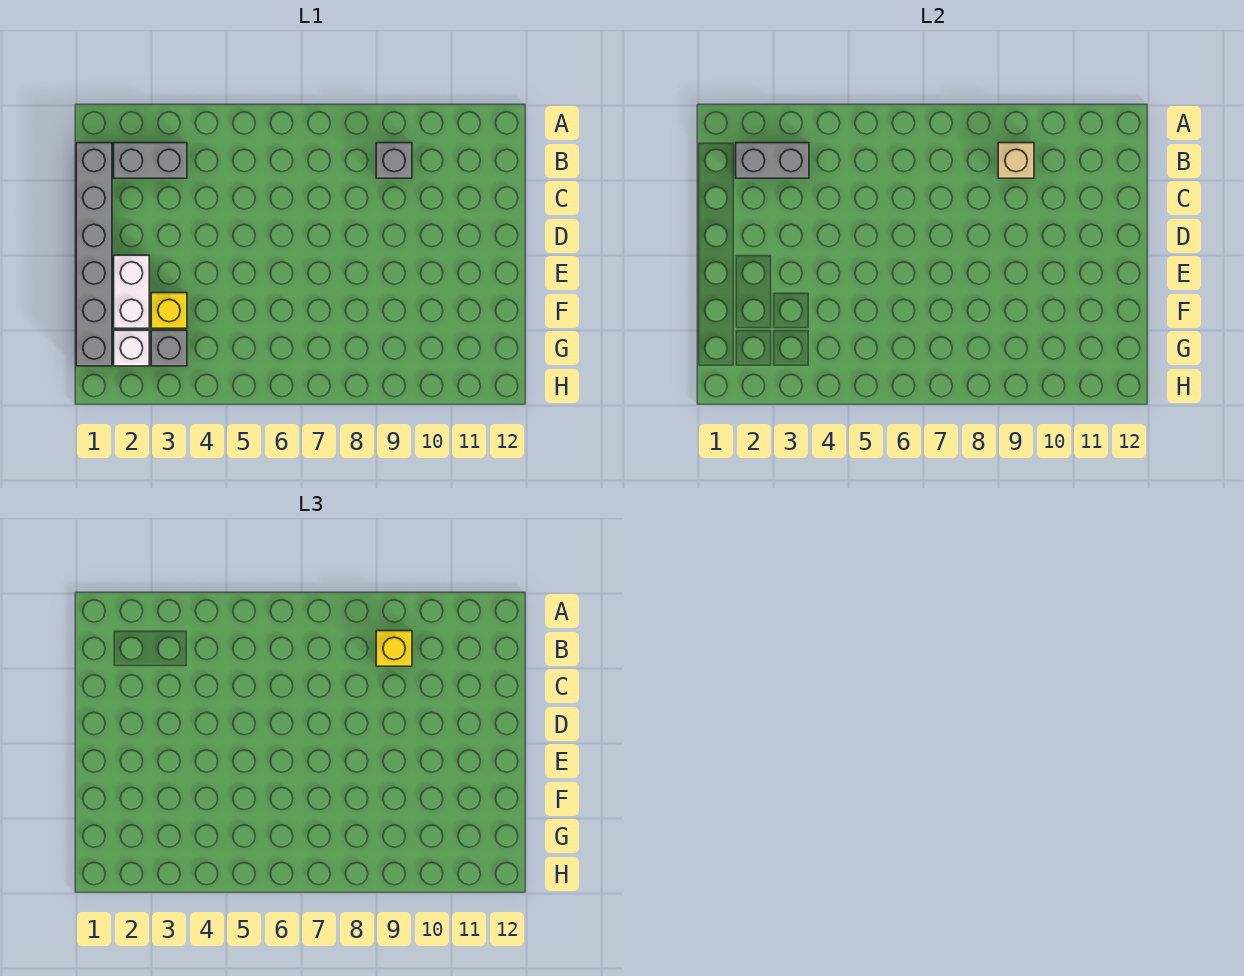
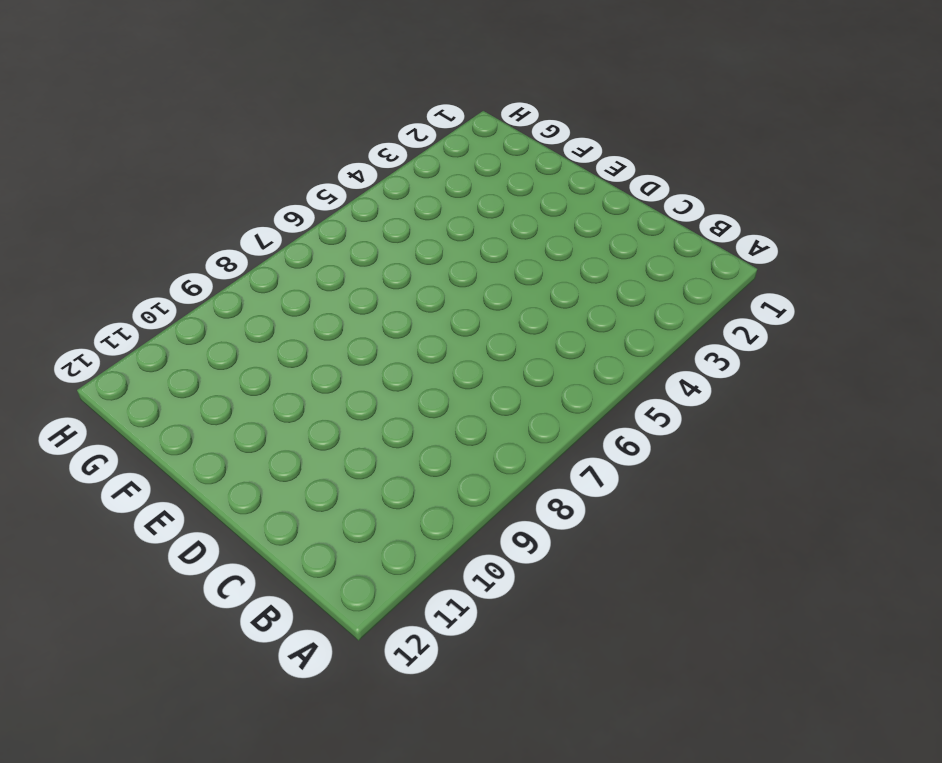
none -> grey brick B1:G1 level 1
none -> grey brick B2:B3 level 1

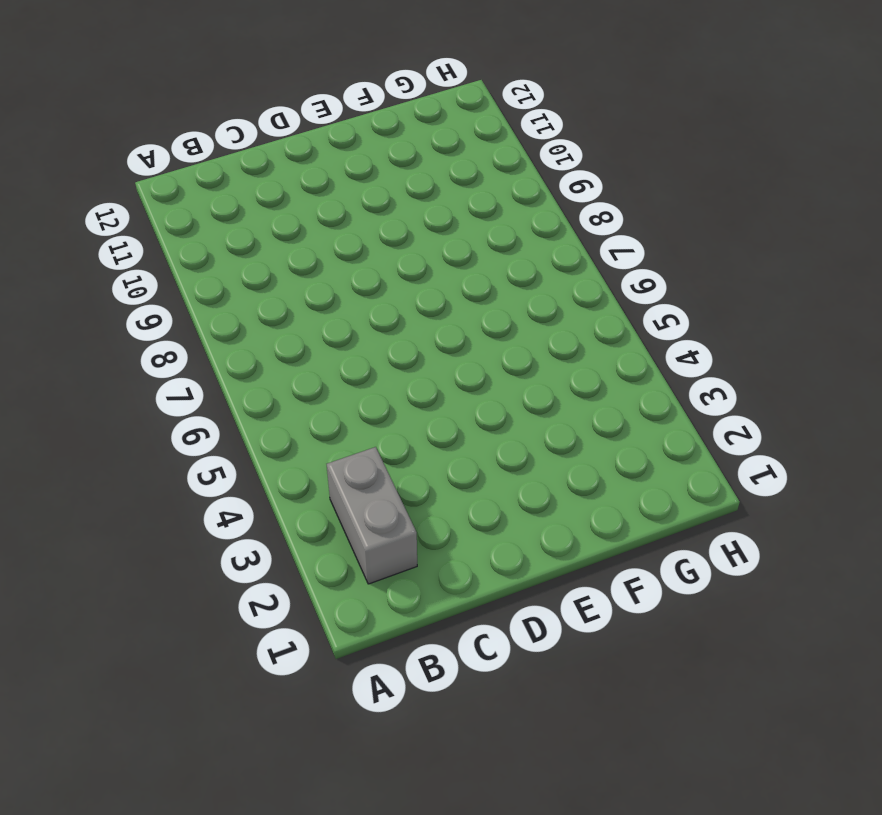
none -> grey brick B1:G1 level 1
none -> grey brick B9 level 1

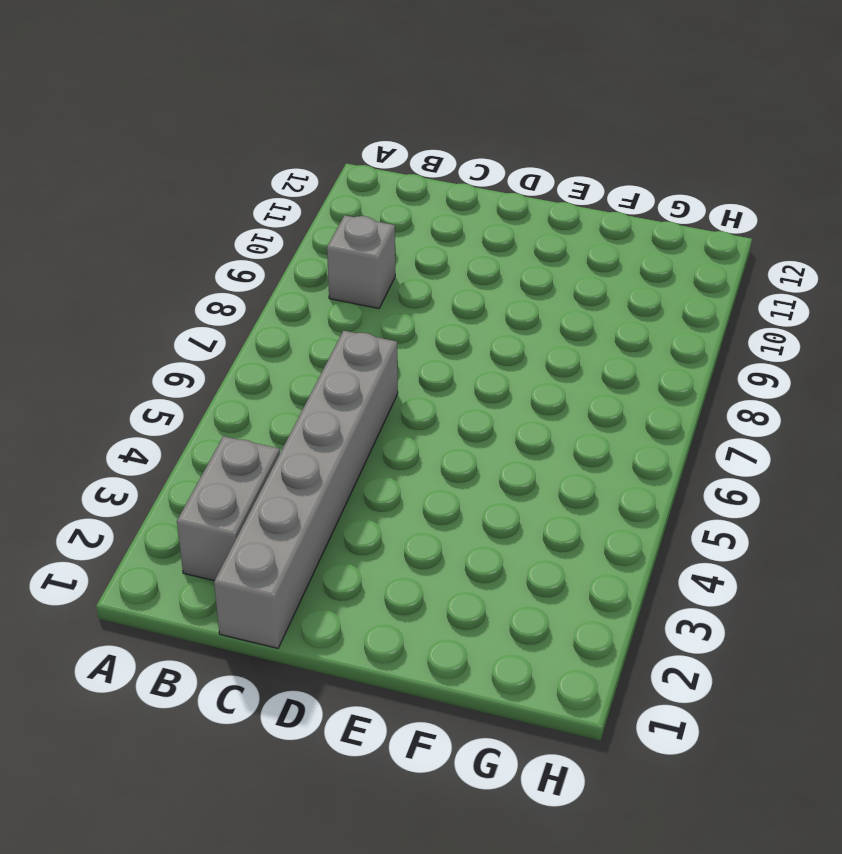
grey brick C1:C6 level 1 -> grey brick B1:G1 level 1
none -> white brick E2:F2 level 1
none -> yellow brick F3 level 1

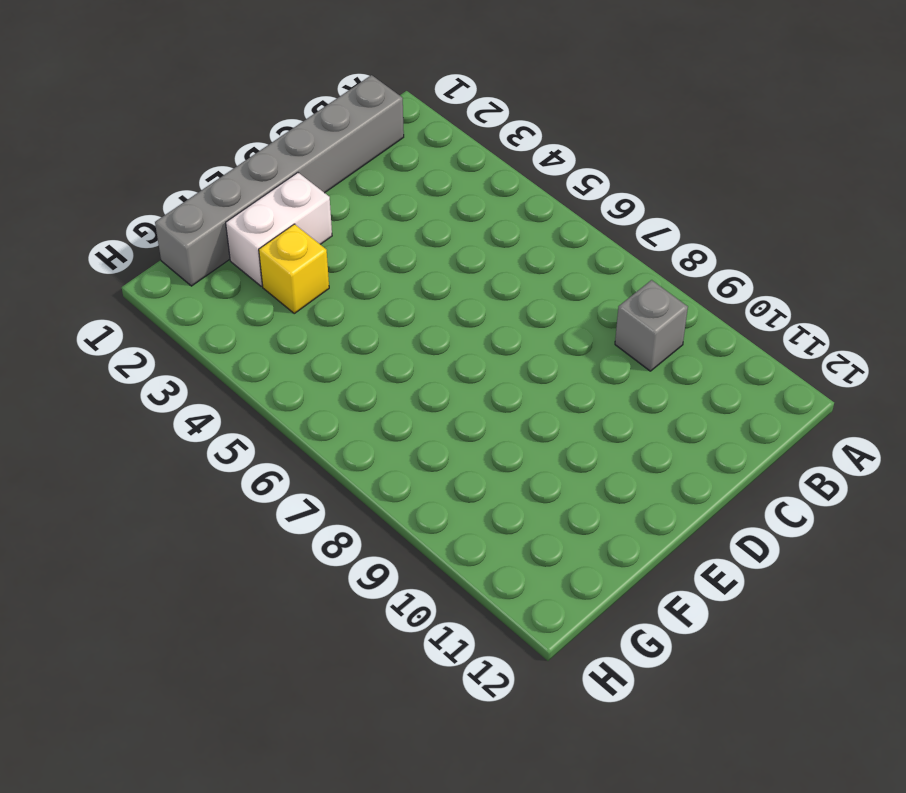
none -> grey brick B2:B3 level 1
none -> white brick G2 level 1

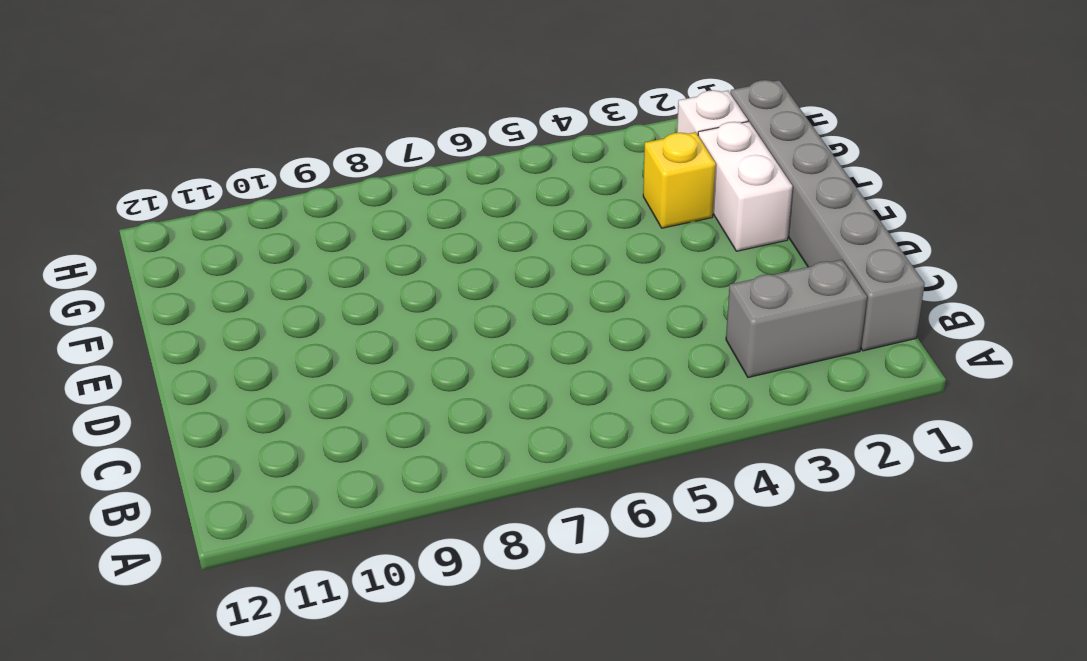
none -> grey brick B9 level 1
none -> grey brick G3 level 1

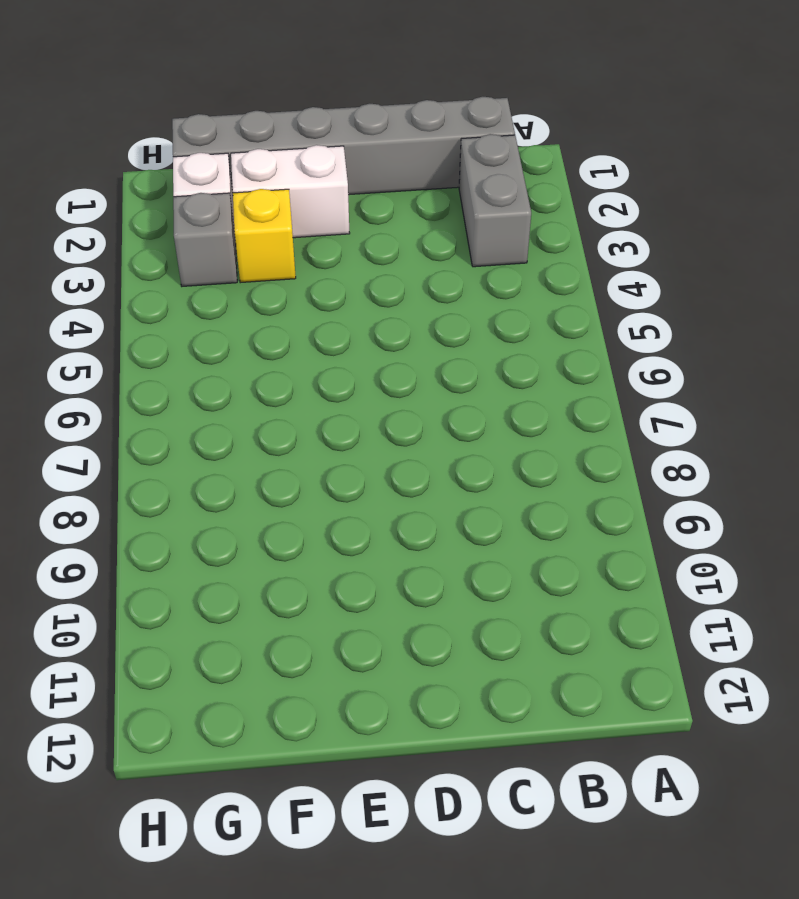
none -> grey brick B9 level 1
none -> grey brick B2:B3 level 2

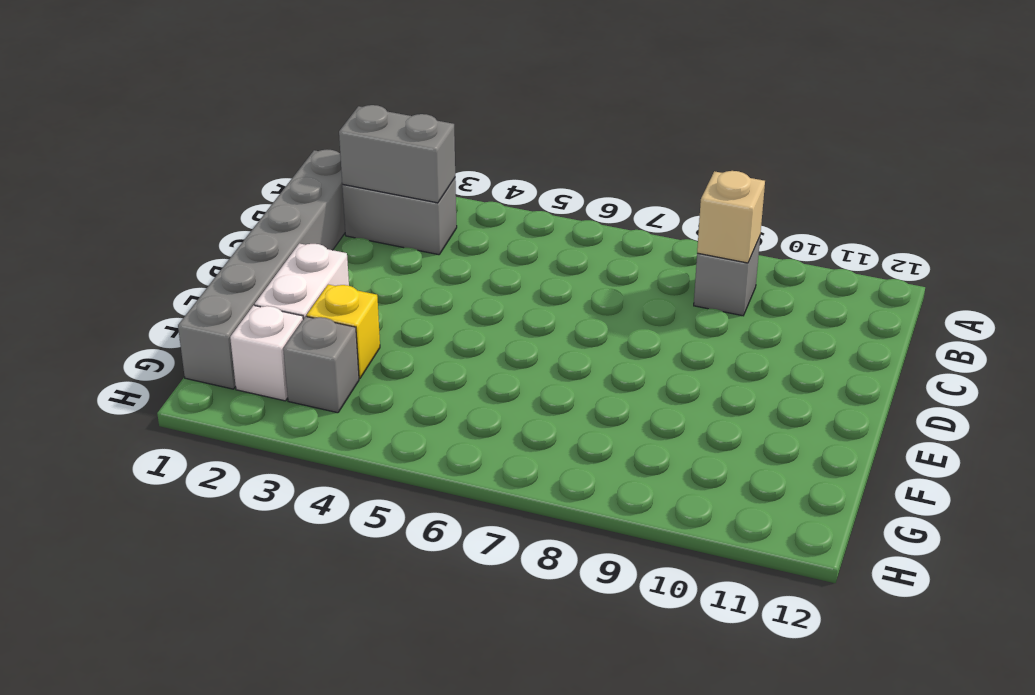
none -> yellow brick B9 level 3

